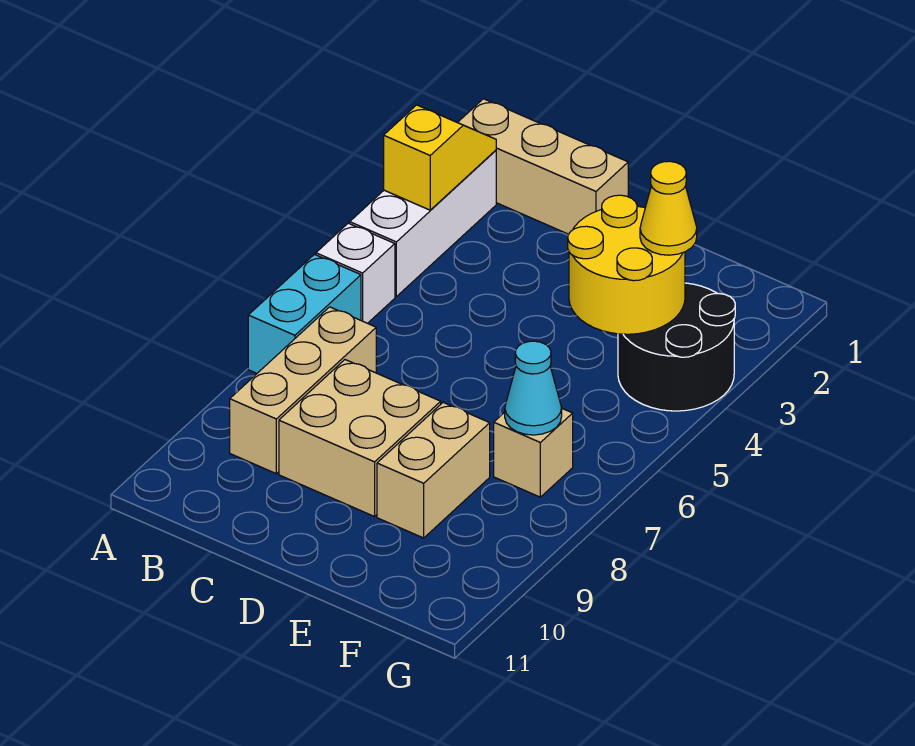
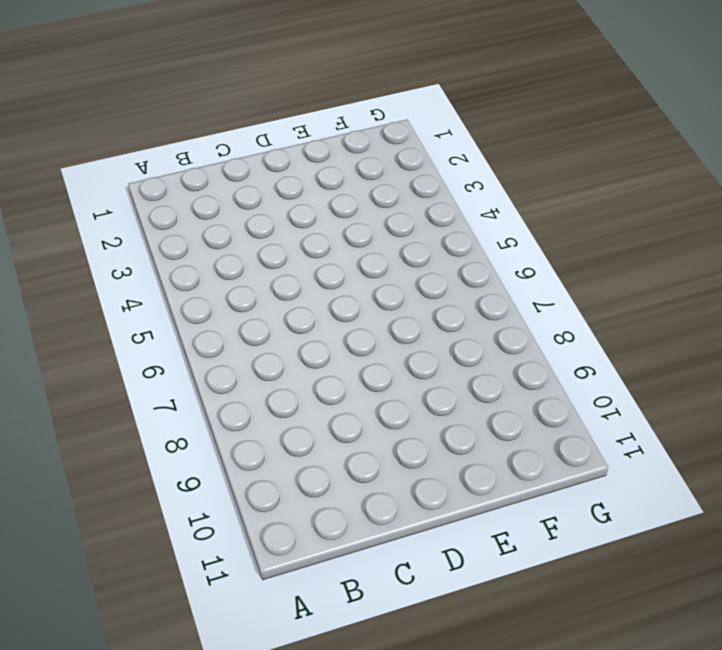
none -> tan brick A1:C1 level 1
none -> white brick A2:A4 level 1
none -> white brick A5 level 1

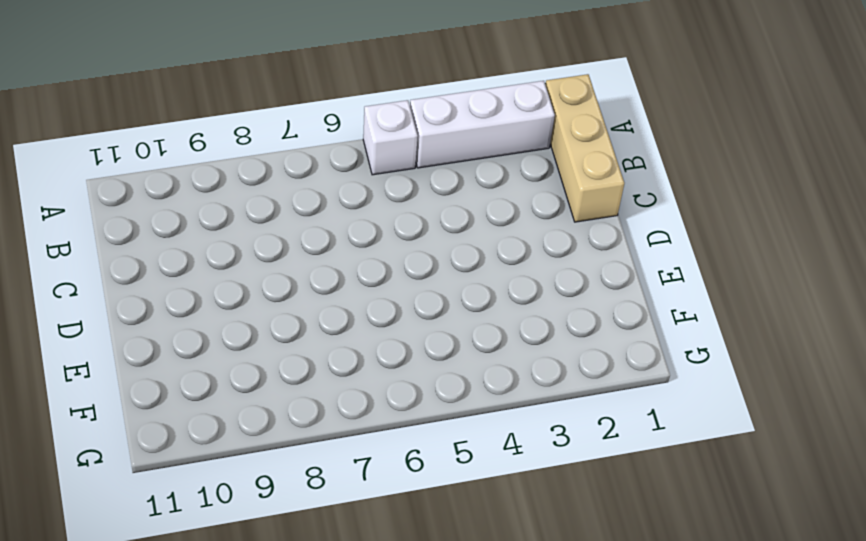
none -> cyan brick A6:A7 level 1
none -> tan brick B7:B9 level 1
none -> tan brick C8:D9 level 1

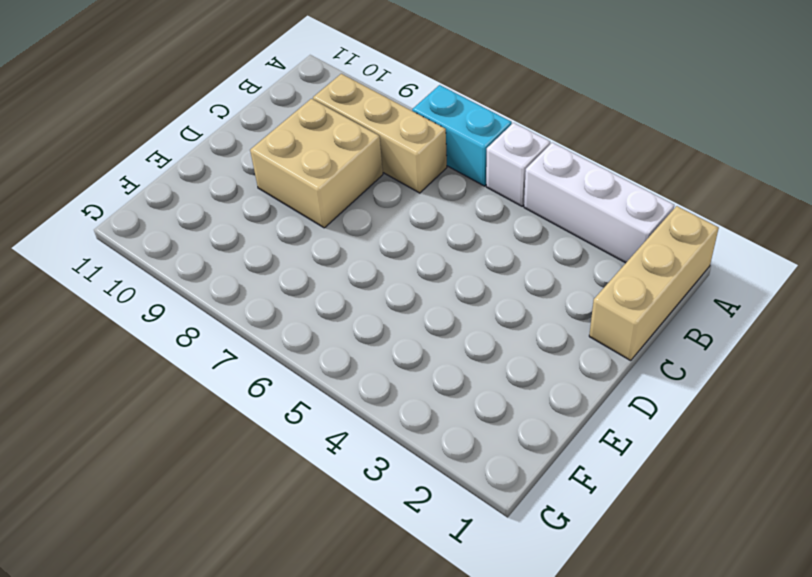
none -> tan brick E8:E9 level 1
none -> black round brick F3:G4 level 1
none -> tan brick F7 level 1

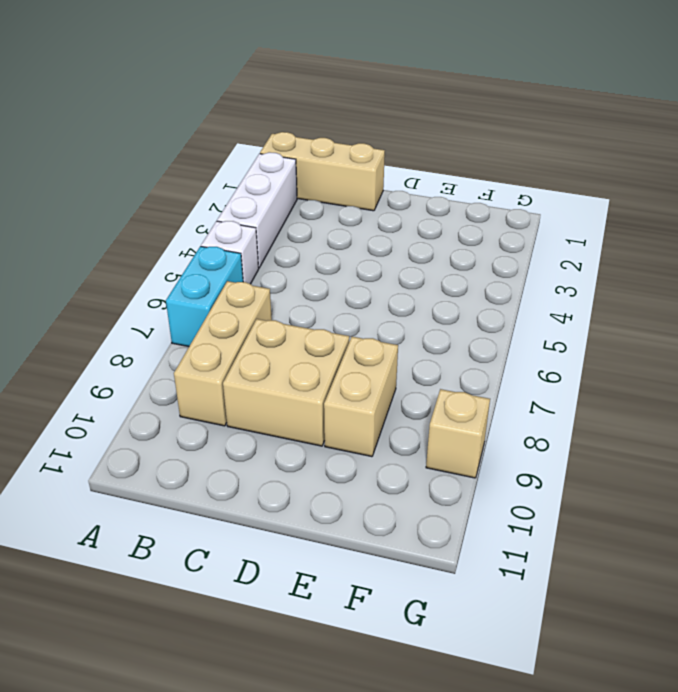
tan brick G9 level 1 -> tan brick F7 level 1
none -> black round brick F3:G4 level 1
none -> yellow slope A2:A3 level 2 top 3
none -> yellow round brick E3:F4 level 2

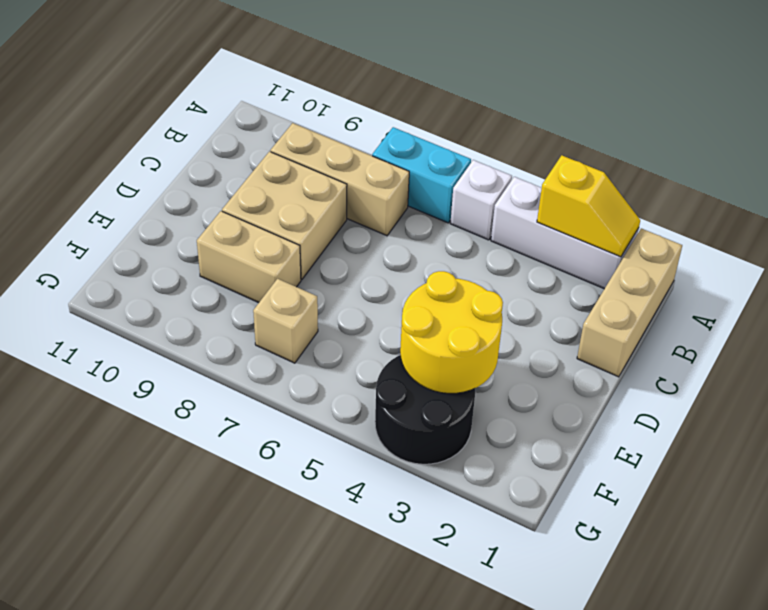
none -> cyan cone F7 level 2
none -> yellow cone F3 level 3

